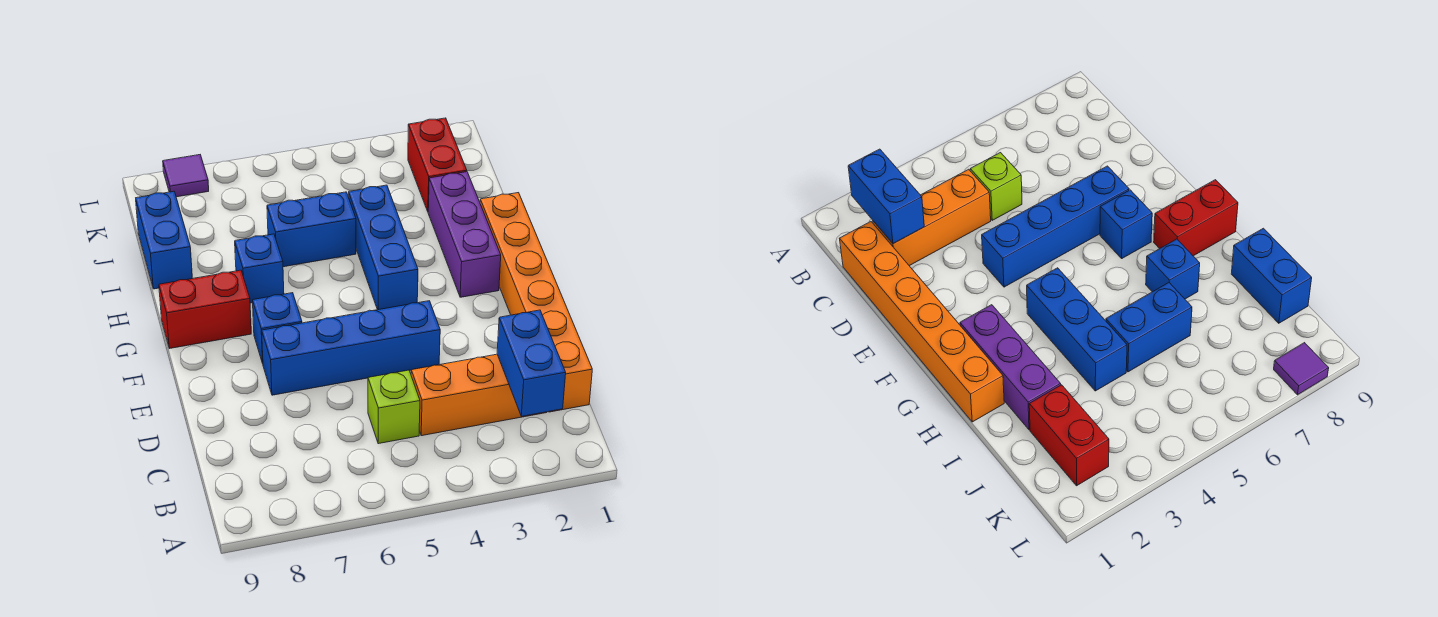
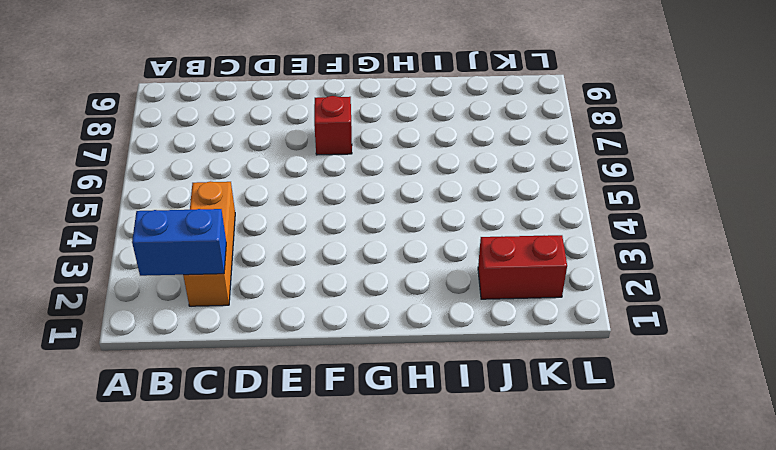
red brick F7 level 1 -> blue brick F7 level 1
none -> orange brick C1:H1 level 1
none -> lime brick C5 level 1
none -> blue brick E4:E7 level 1

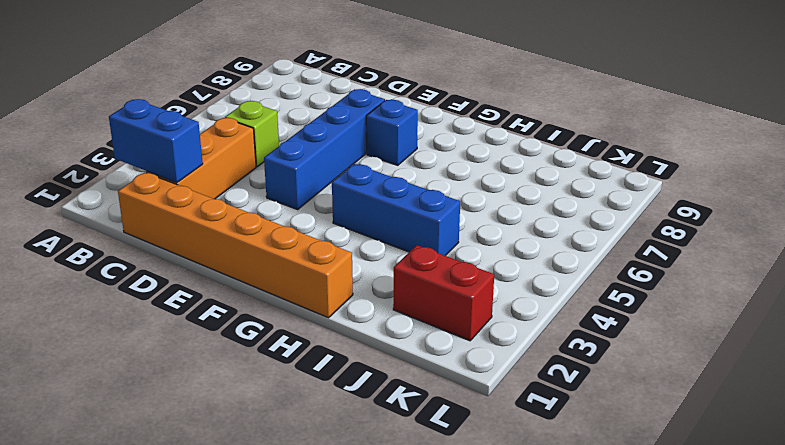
none -> purple brick G2:I2 level 1
none -> red brick G8:G9 level 1
none -> blue brick H7 level 1

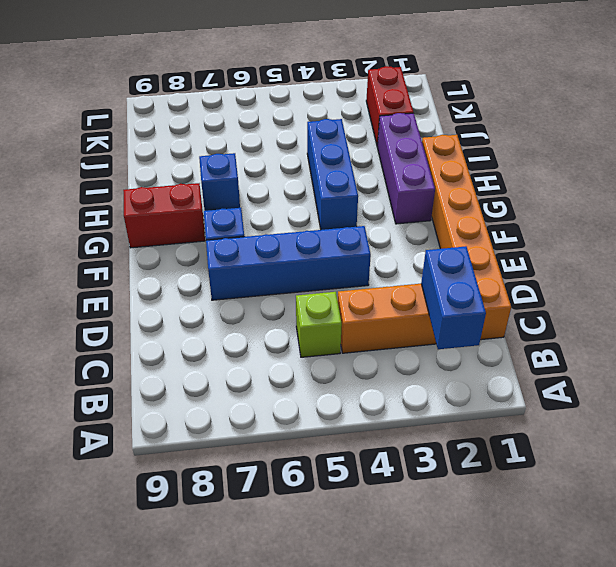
none -> blue brick I5:I6 level 1
none -> blue brick I9:J9 level 1
none -> purple tile L8 level 1

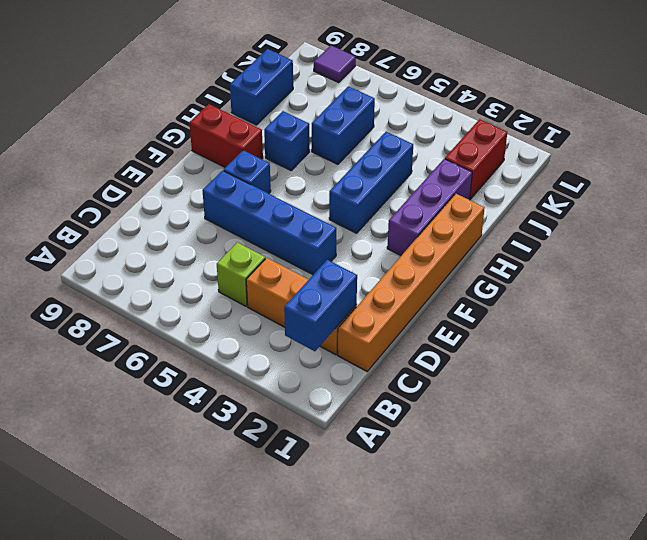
blue brick I6:J6 level 1 -> blue brick I5:I6 level 1

